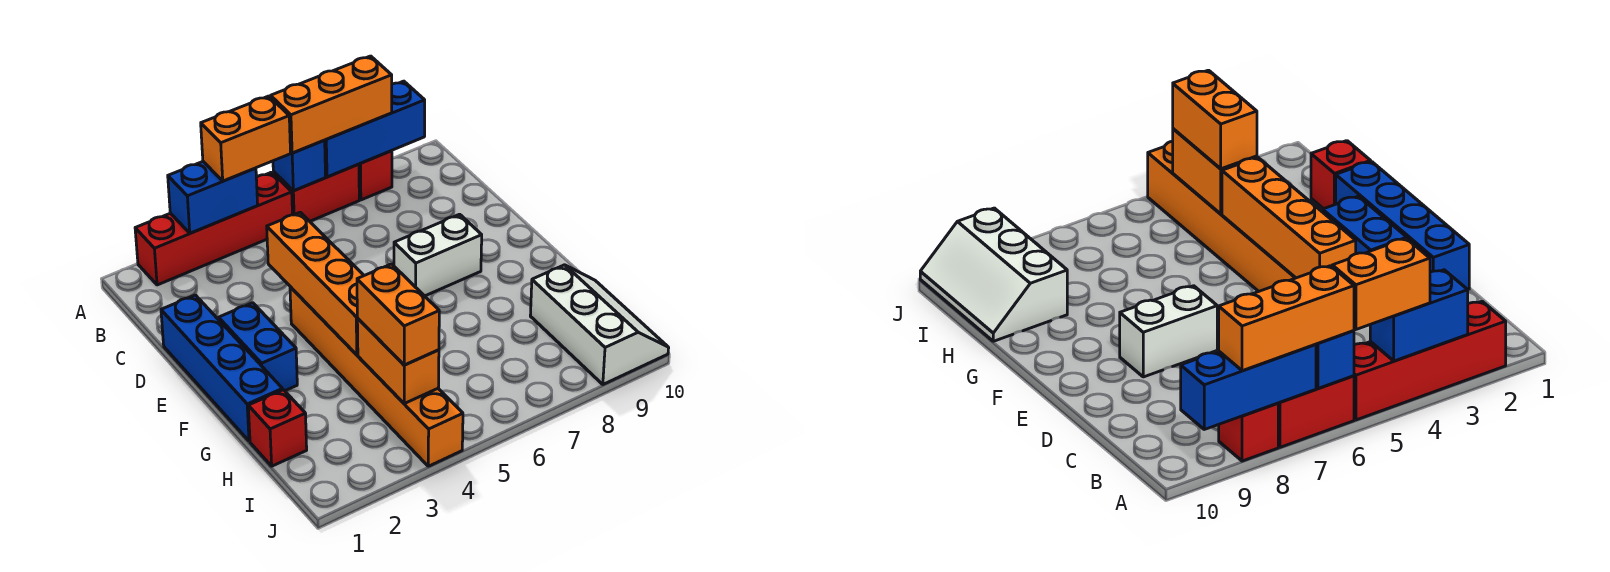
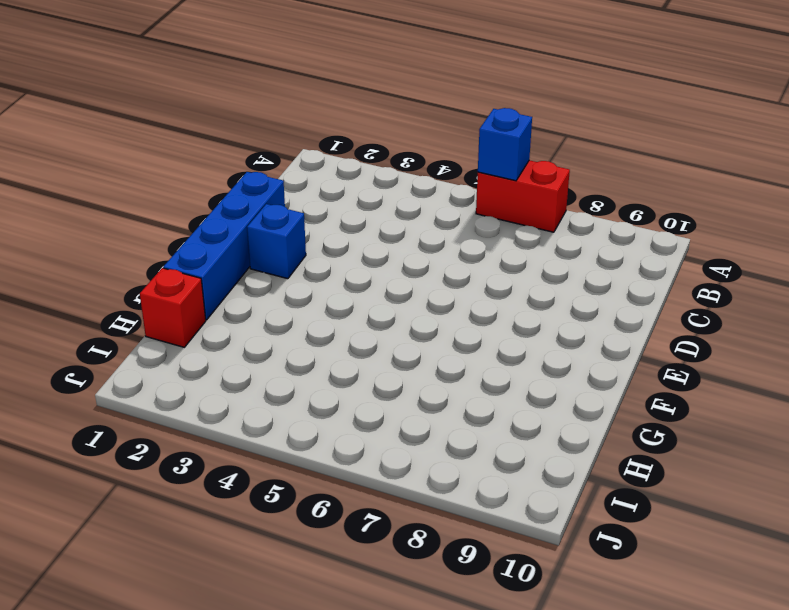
blue brick E2 level 1 -> blue brick E2:F2 level 1
none -> red brick A2:A5 level 1
none -> red brick A8 level 1
none -> orange brick E4:J4 level 1

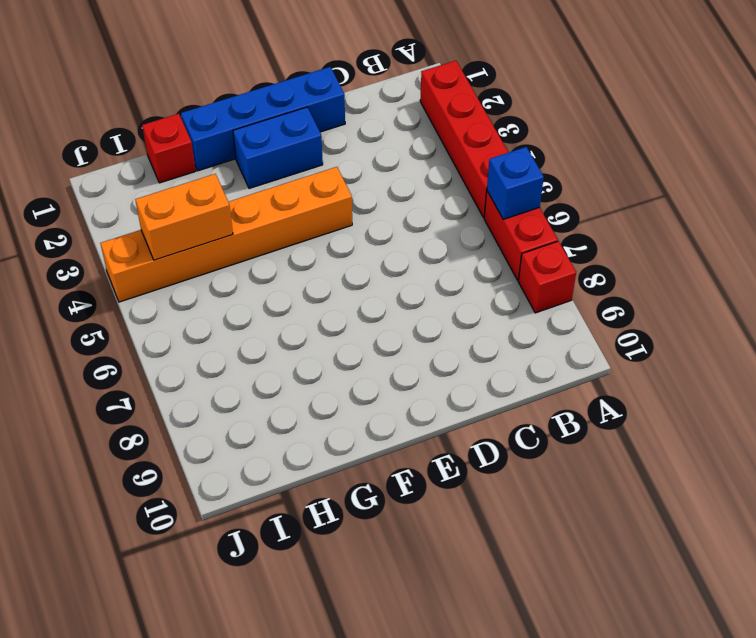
none -> white brick E7:E8 level 1
none -> white slope H9:J10 level 1 top 9
none -> blue brick A3:A4 level 2

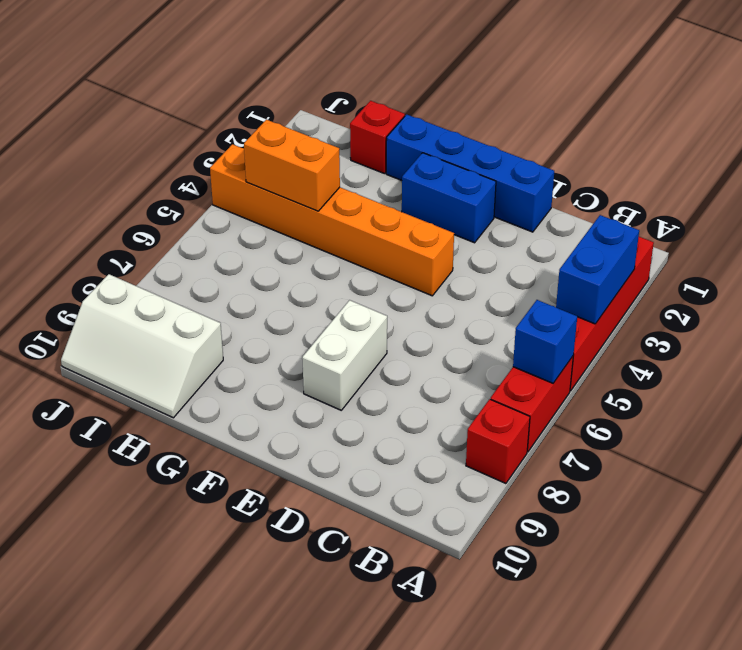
none -> blue brick A7:A9 level 2
none -> orange brick D4:G4 level 2
none -> orange brick A4:A5 level 3

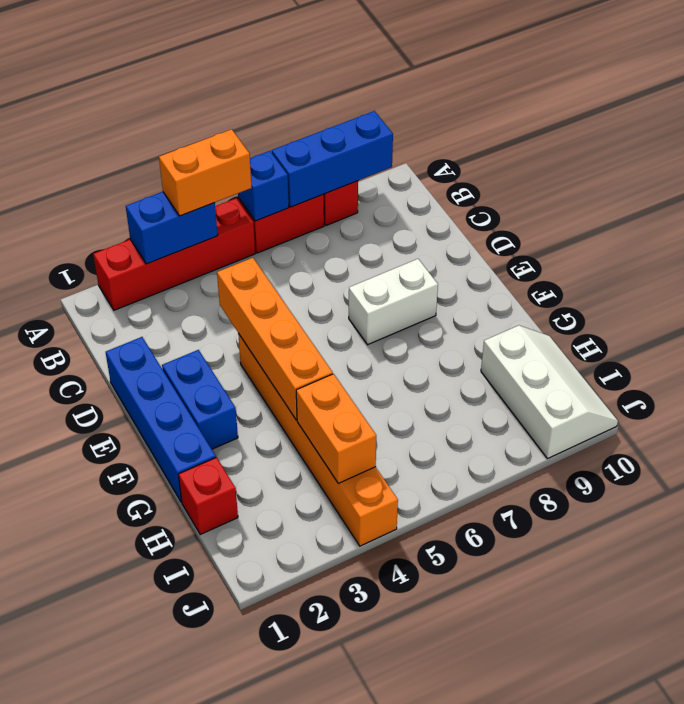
none -> orange brick A6:A8 level 3
none -> orange brick H4:I4 level 3

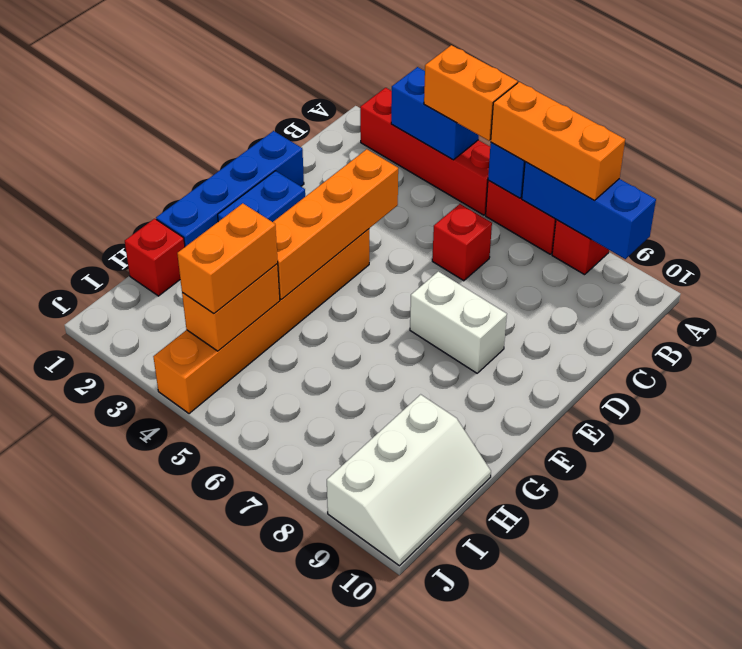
red brick C6 level 1 -> none

